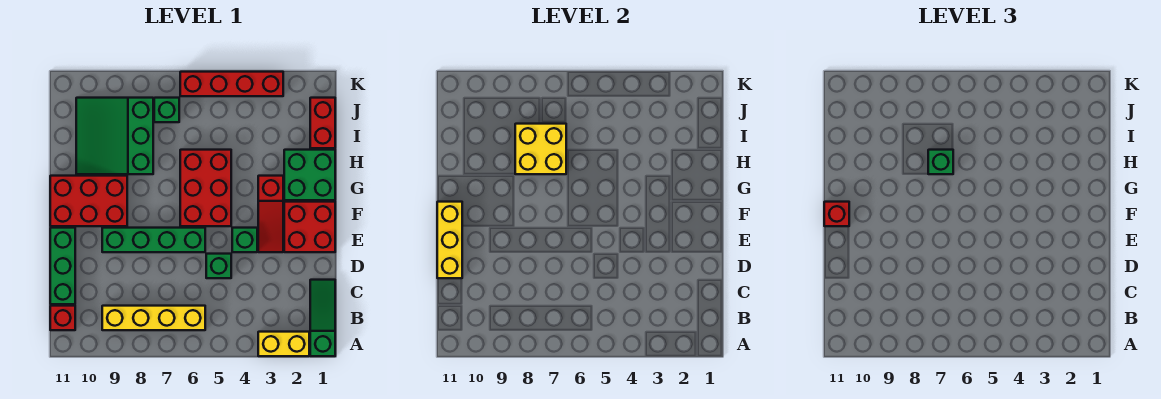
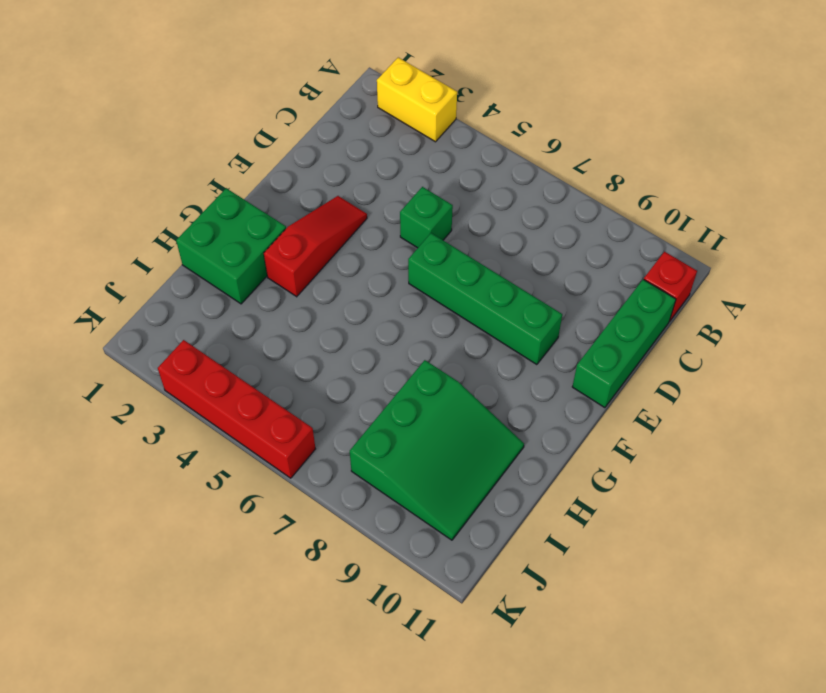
none -> green slope A1:C1 level 1 top A
none -> yellow brick B6:B9 level 1
none -> red brick E1:F2 level 1

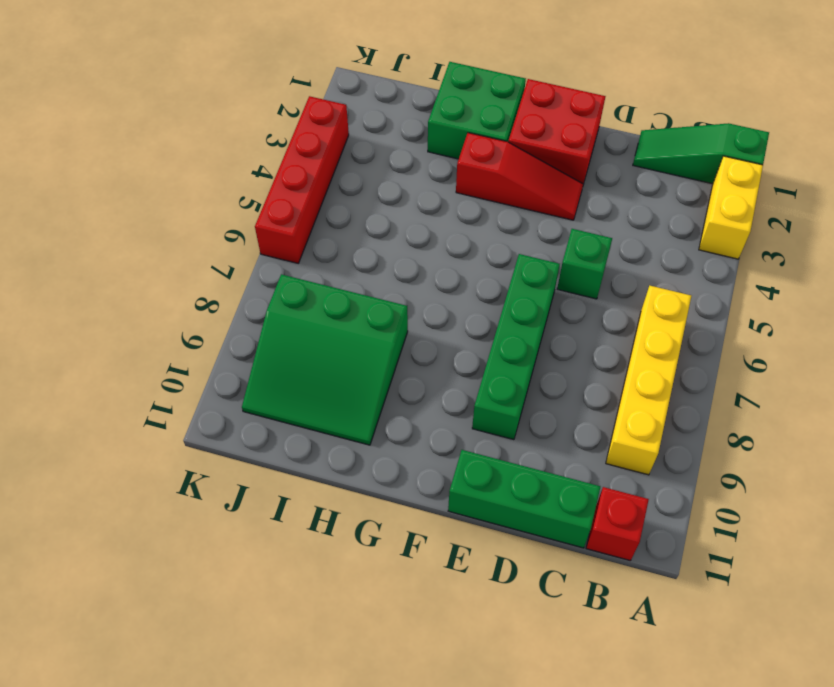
none -> green brick E4 level 1
none -> red brick F5:H6 level 1
none -> red brick F9:G11 level 1

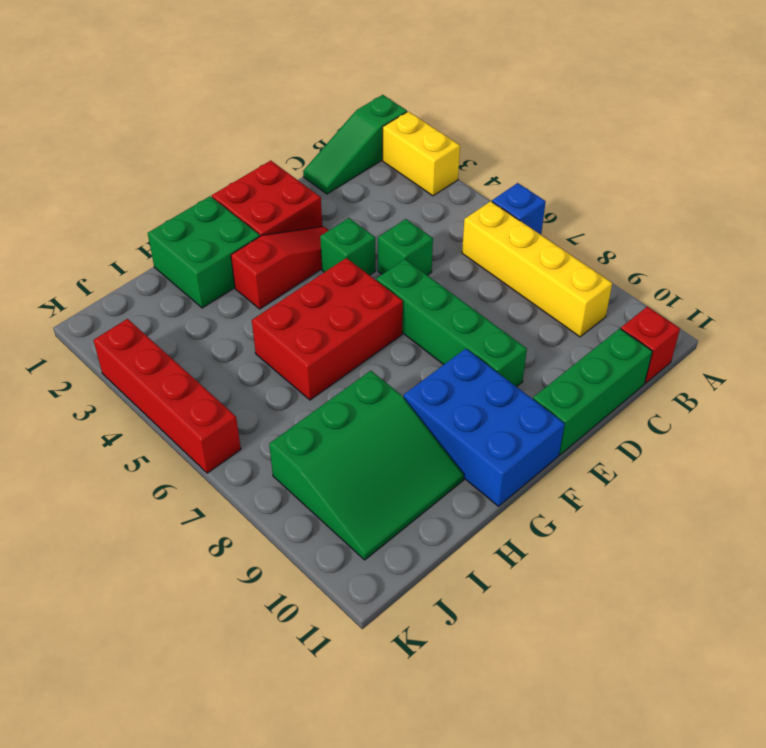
blue brick A6 level 1 -> none
blue brick F9:G11 level 1 -> red brick F9:G11 level 1
none -> red brick I1:J1 level 1
none -> green brick J7 level 1
none -> yellow brick D11:F11 level 2

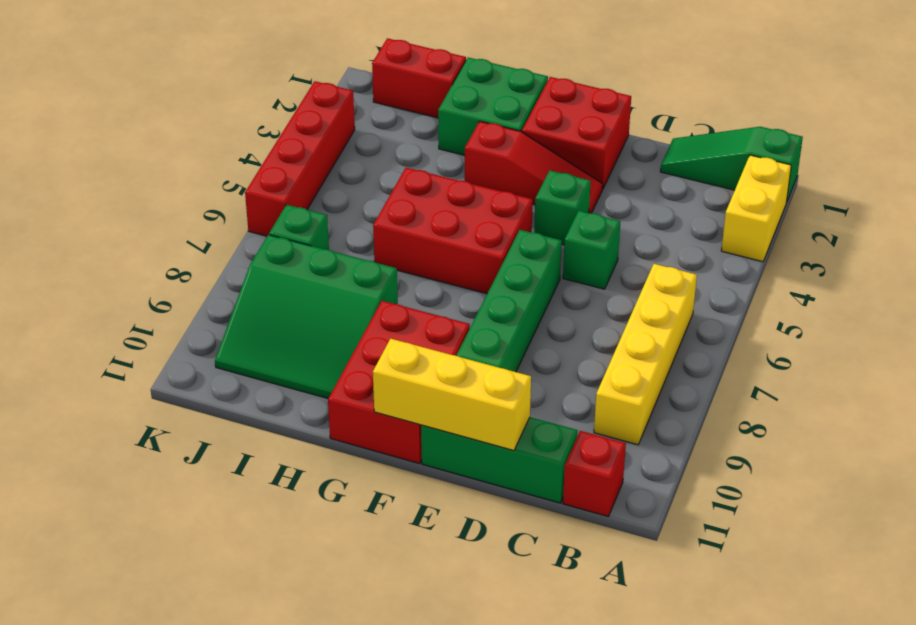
none -> yellow brick H7:I8 level 2
none -> red brick F11 level 3
none -> green brick H7 level 3

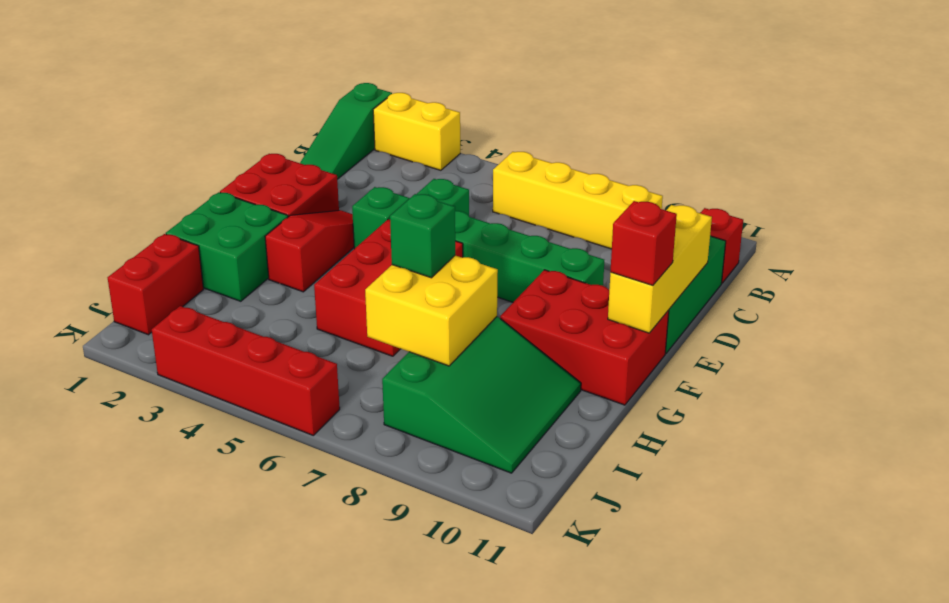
none -> green brick J7 level 1

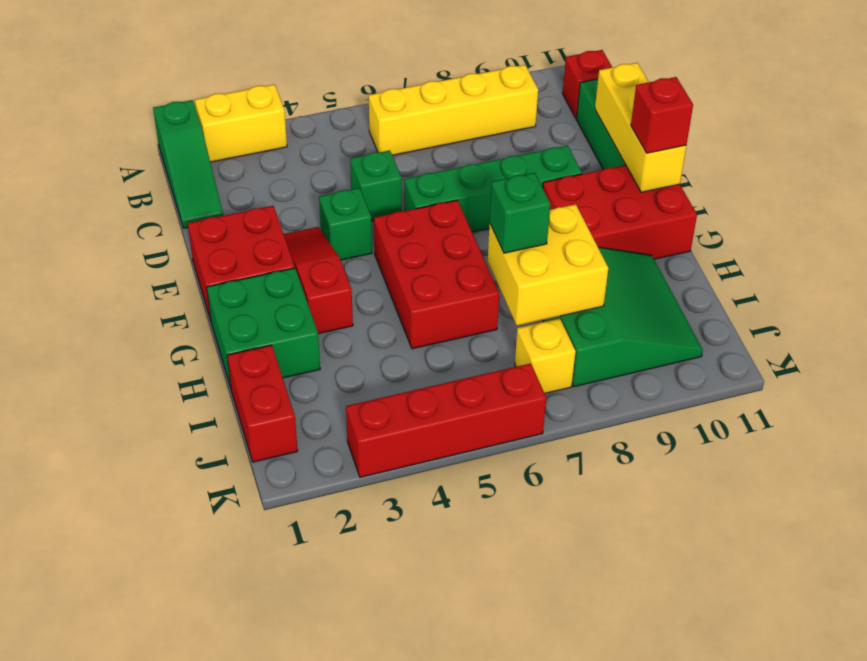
yellow brick J7 level 1 -> green brick J7 level 1

